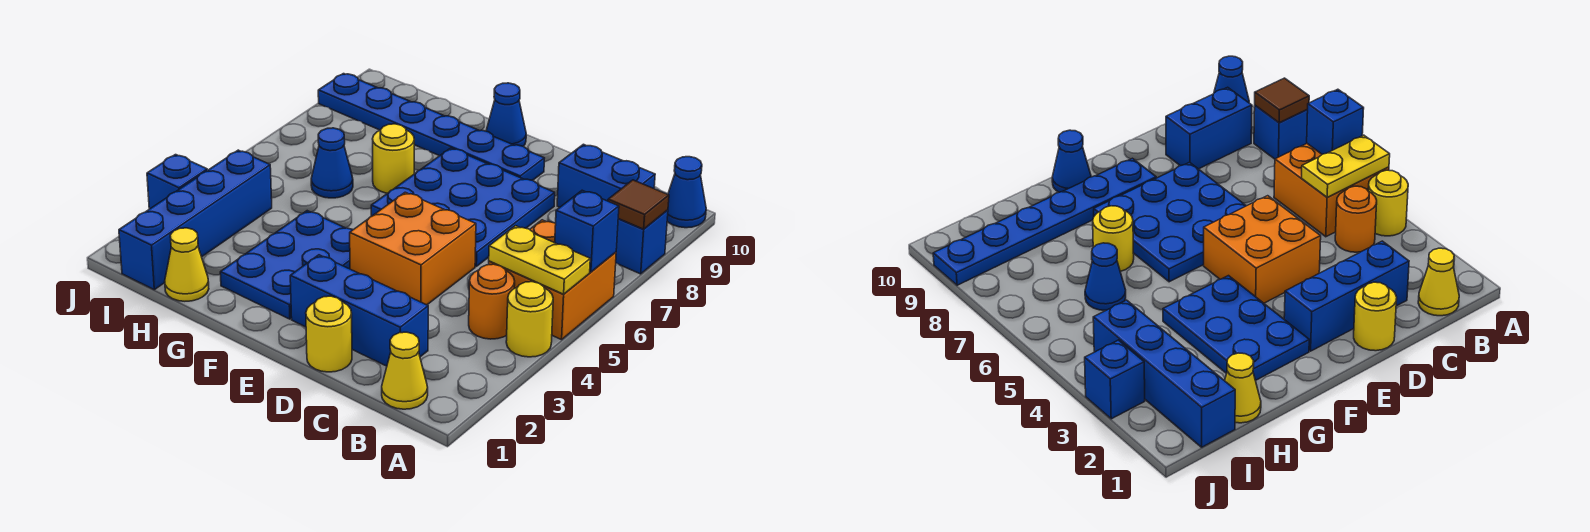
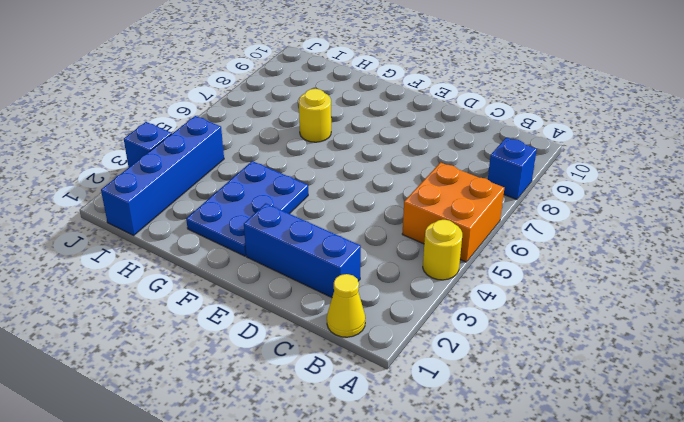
none -> blue cone A10 level 1
none -> orange round brick B4 level 1
none -> blue brick B9:C9 level 1

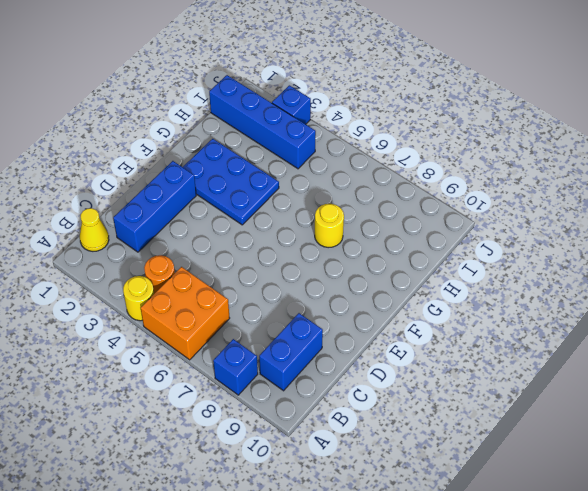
none -> blue cone A10 level 1
none -> yellow round brick D1 level 1
none -> orange brick D4:E5 level 1

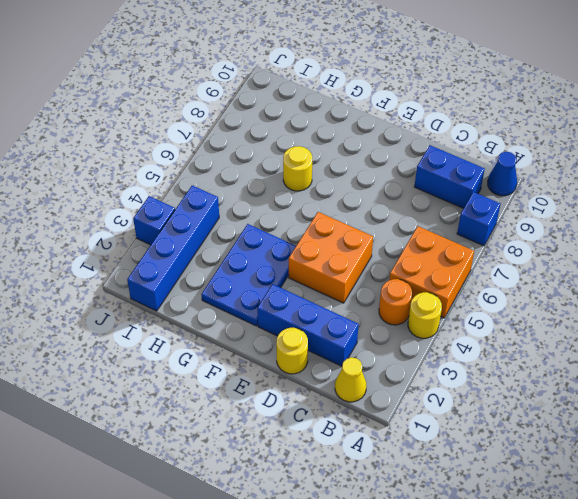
none -> blue plate D6:F8 level 1
none -> blue plate E9:J9 level 1
none -> blue cone F10 level 1

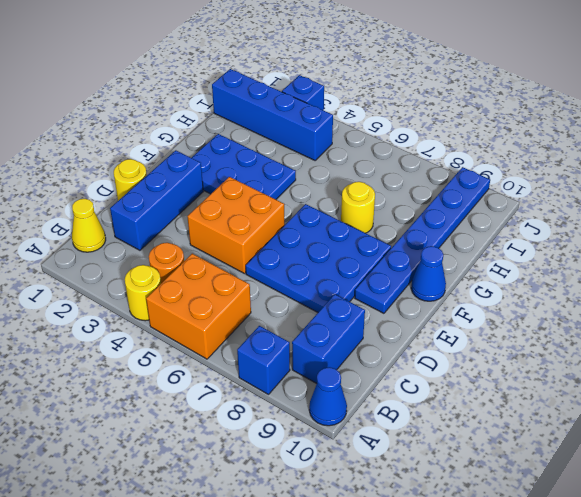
none -> yellow cone H1 level 1
none -> blue cone H6 level 1
none -> yellow plate A5:B5 level 2

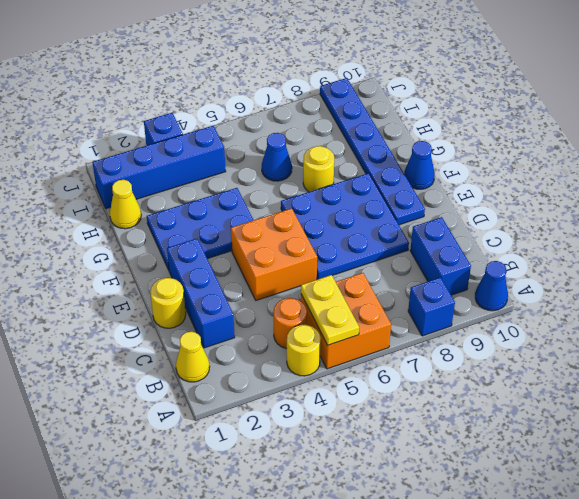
none -> blue brick A6 level 2
none -> brown tile A8 level 2

